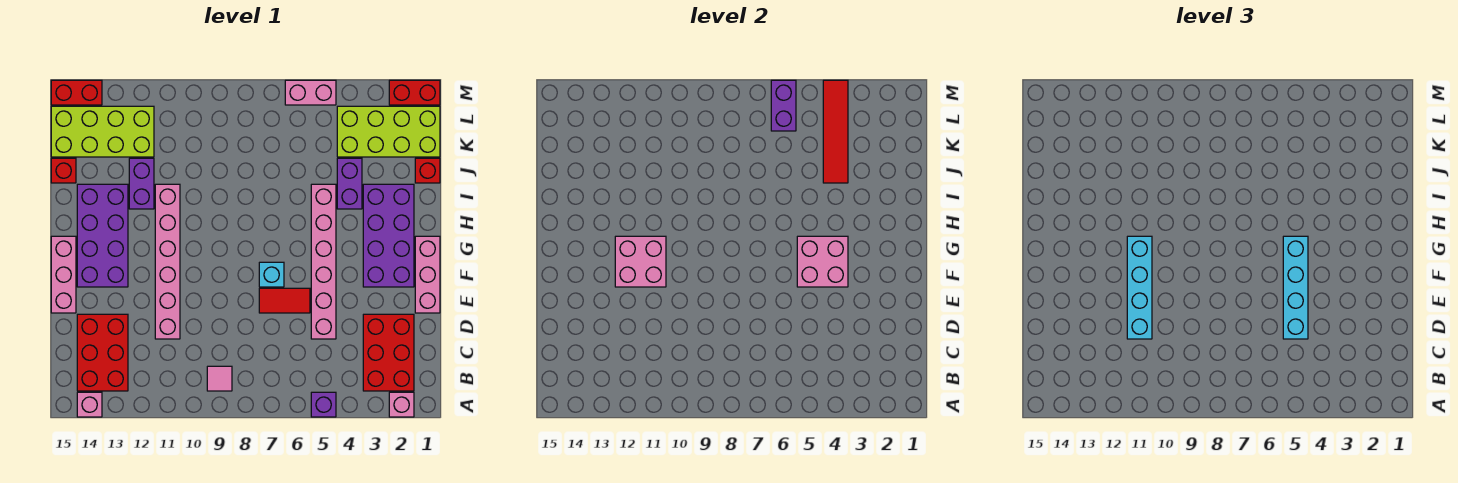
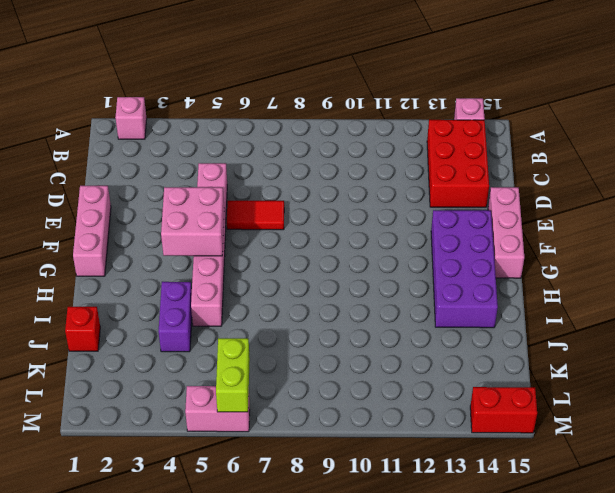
lime brick L6:M6 level 2 -> purple brick L6:M6 level 2
none -> purple brick A5 level 1
none -> red brick B2:D3 level 1
none -> pink tile B9 level 1

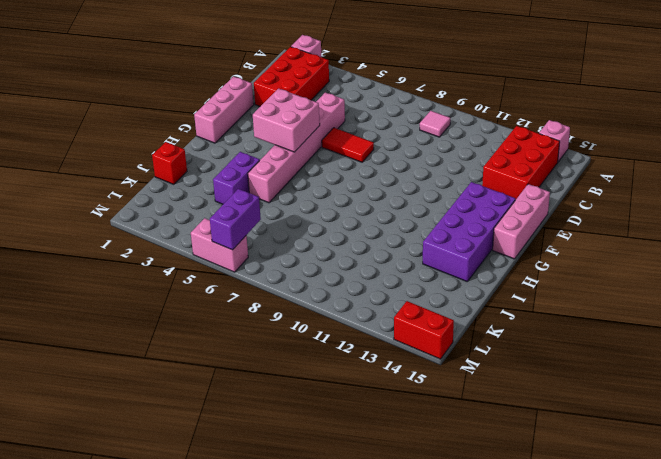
none -> purple brick A5 level 1
none -> pink brick D11:I11 level 1
none -> purple brick F2:I3 level 1

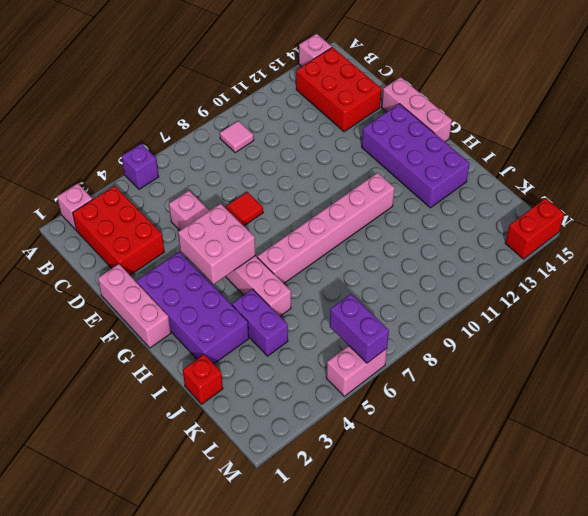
pink brick H6:H11 level 1 -> pink brick D11:I11 level 1
none -> cyan brick F7 level 1
none -> purple brick I12:J12 level 1
none -> red brick J15 level 1

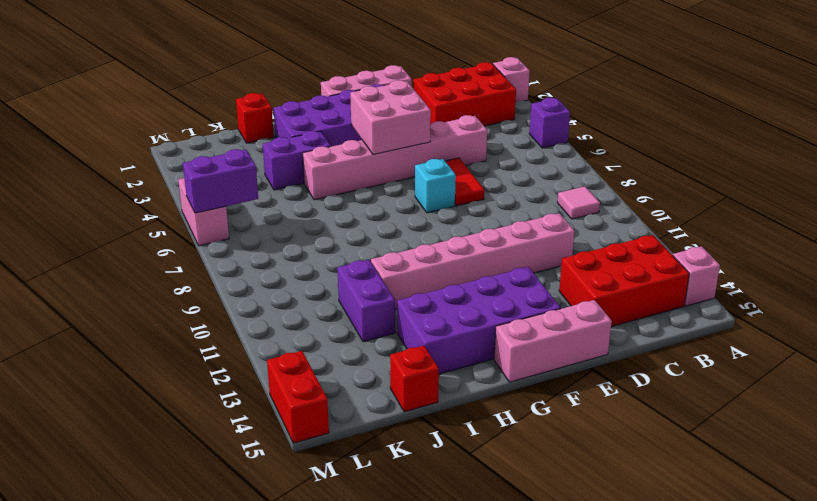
purple brick J11:J12 level 1 -> purple brick I12:J12 level 1
none -> lime brick K1:L4 level 1
none -> lime brick K12:L15 level 1
none -> red brick M1:M2 level 1

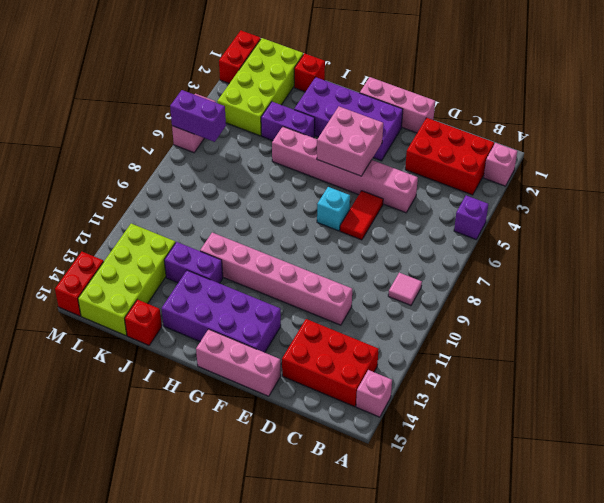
none -> pink brick F11:G12 level 2
none -> red tile J4:M4 level 2
none -> cyan brick D5:G5 level 3

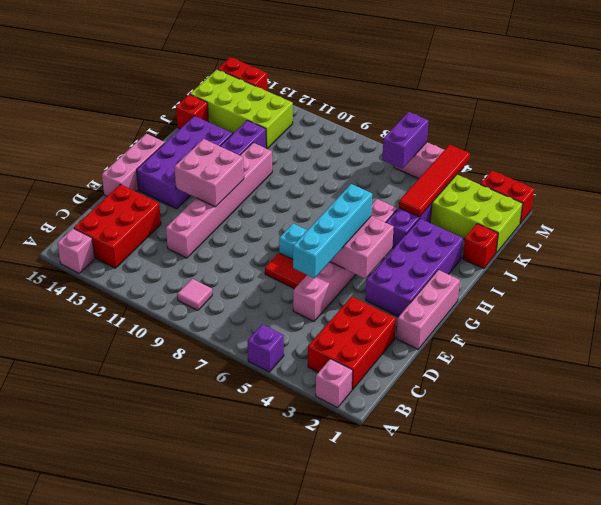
none -> cyan brick D11:G11 level 3

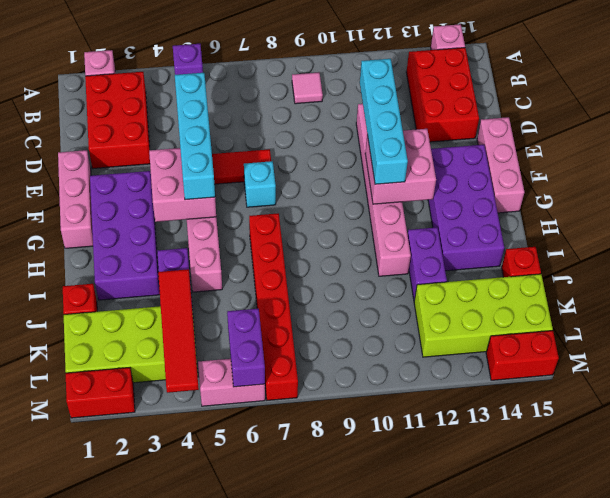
red brick H7:M7 level 1 -> none

